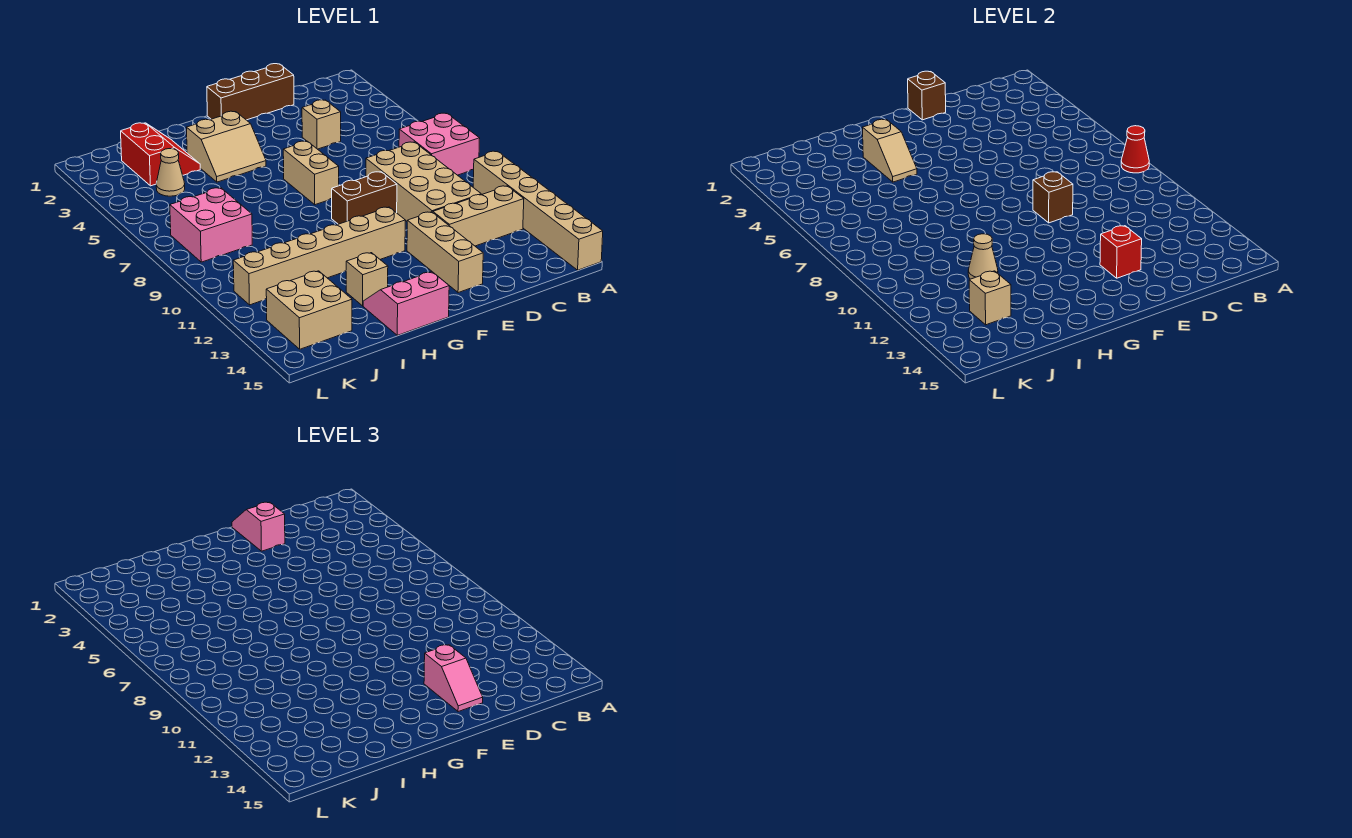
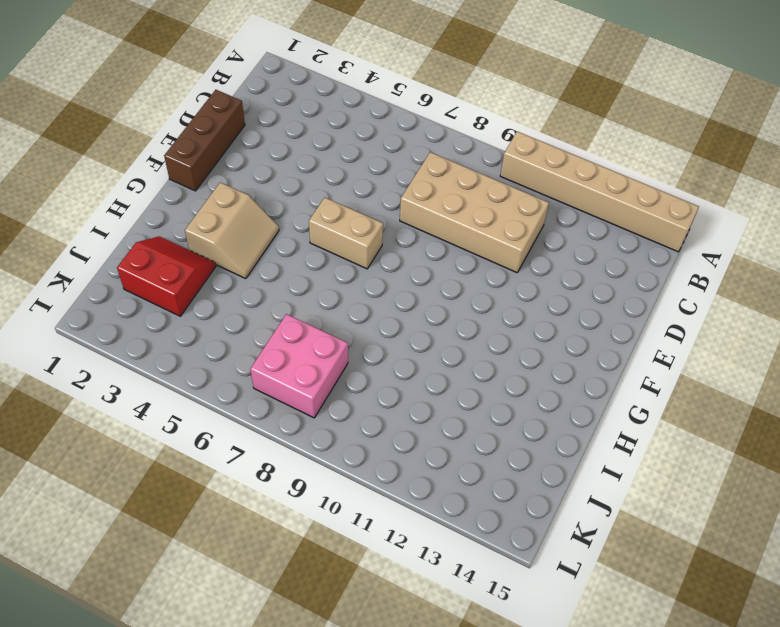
none -> pink brick A7:B8 level 1
none -> tan brick B12:D12 level 1
none -> tan brick D4 level 1

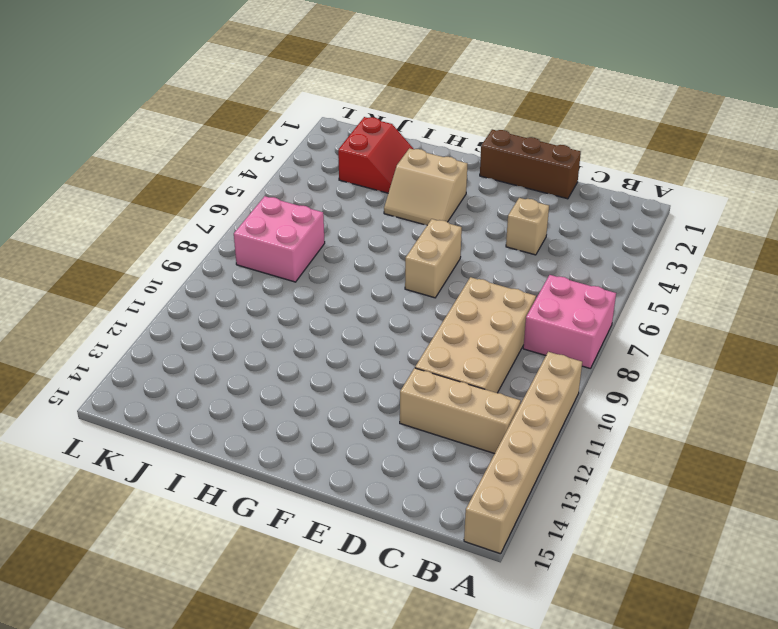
none -> brown brick E9:F9 level 1
none -> tan brick E12:E14 level 1
none -> tan brick F11:K11 level 1

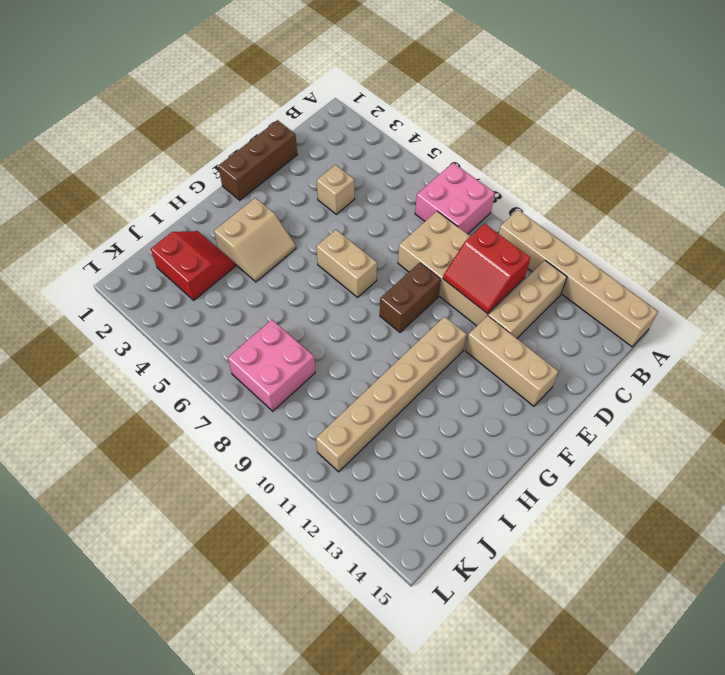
red slope C10:D11 level 2 top C -> none
none -> pink slope G14:H15 level 1 top 15
none -> tan brick H13 level 1
none -> tan cone J4 level 1

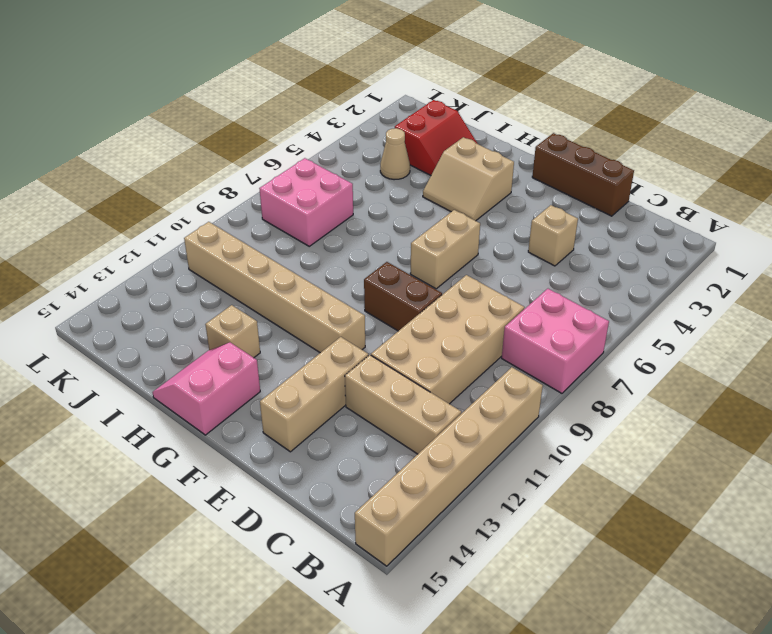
pink slope G14:H15 level 1 top G -> pink slope G14:H15 level 1 top 15
none -> tan brick J13:K14 level 1
none -> red cone A8 level 2
none -> brown brick E1 level 2

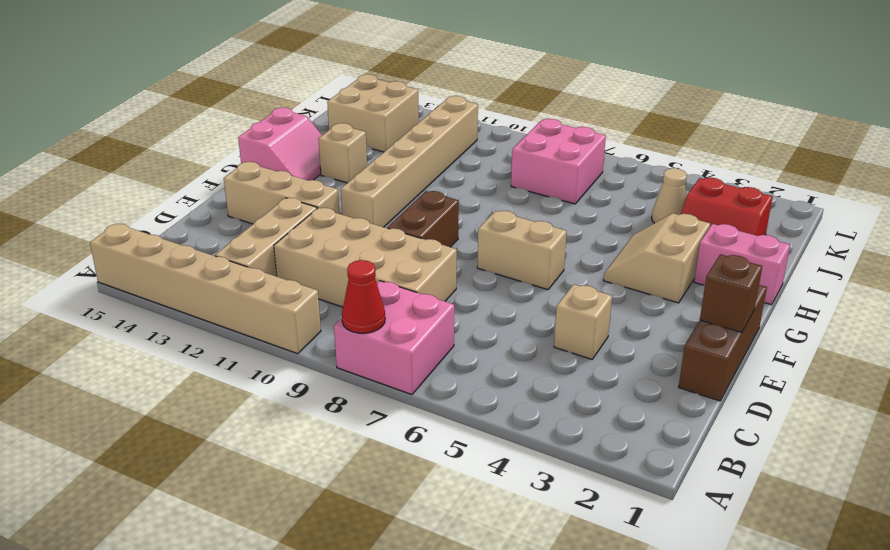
pink brick H1:H2 level 1 -> none
none -> brown brick E9 level 2
none -> red brick E13 level 2
none -> tan slope H3:H4 level 2 top 3

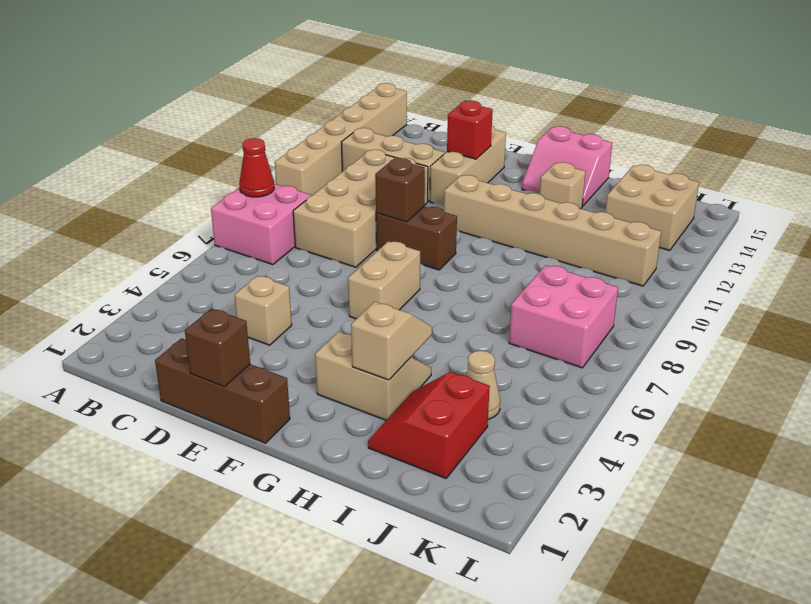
none -> tan cone I11 level 2
none -> tan brick J13 level 2
none -> pink slope E1:E2 level 3 top 2

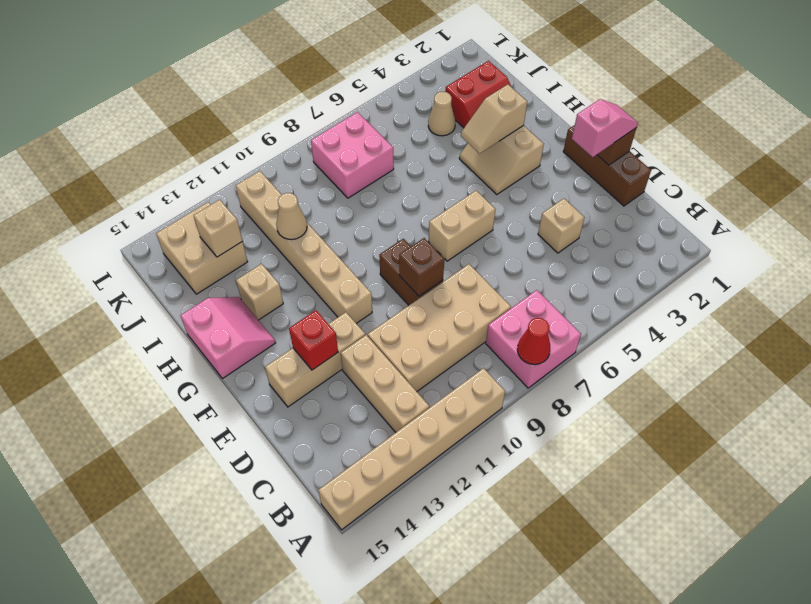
none -> pink slope E13:E14 level 3 top 13

